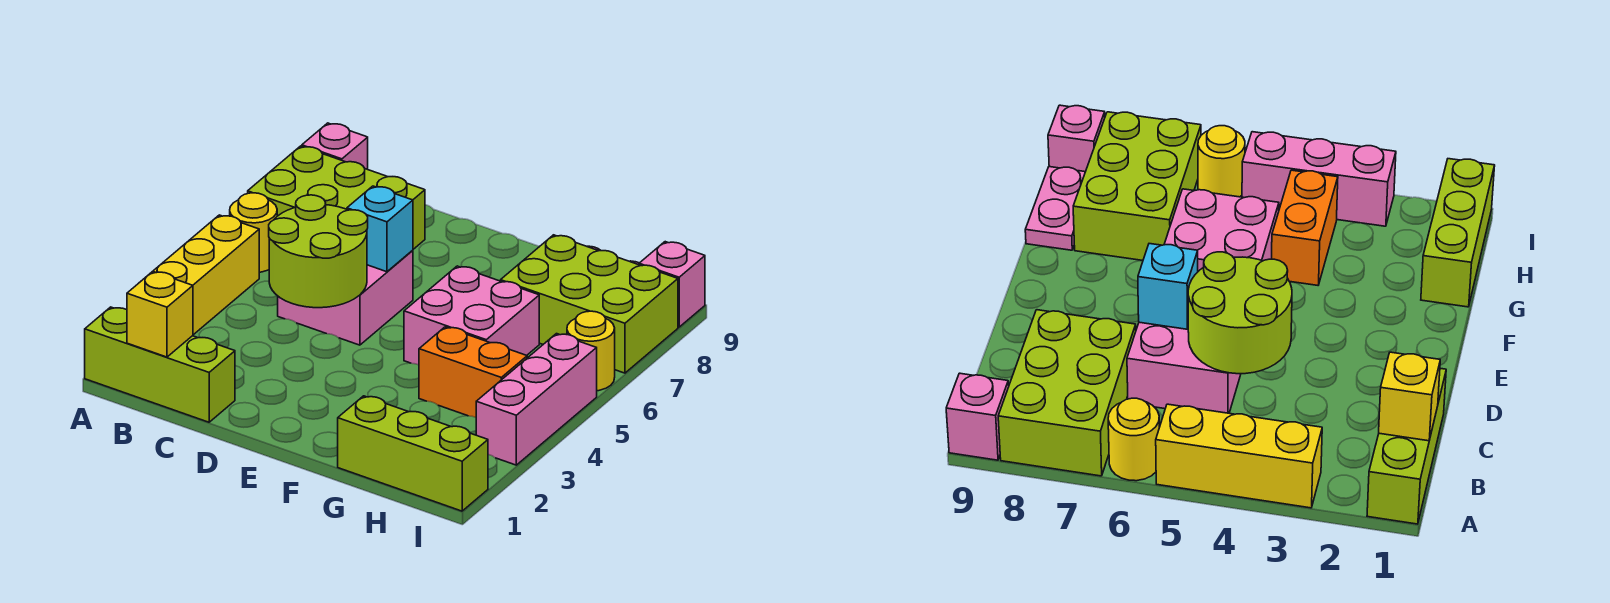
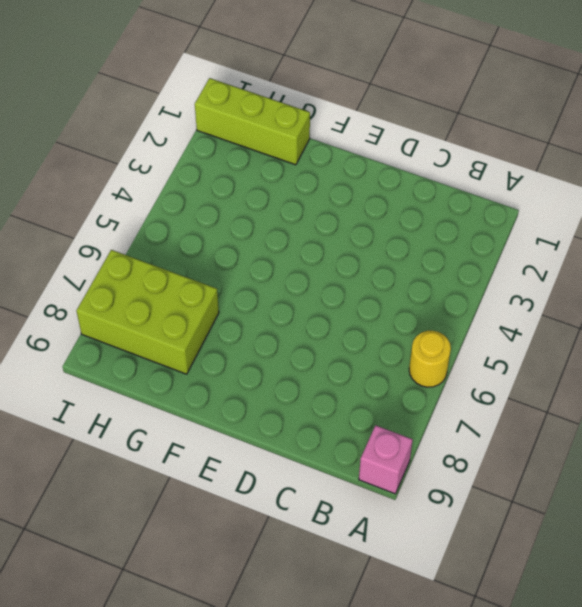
none -> lime brick A1:C1 level 1
none -> yellow brick A3:A5 level 1
none -> lime brick A7:C8 level 1

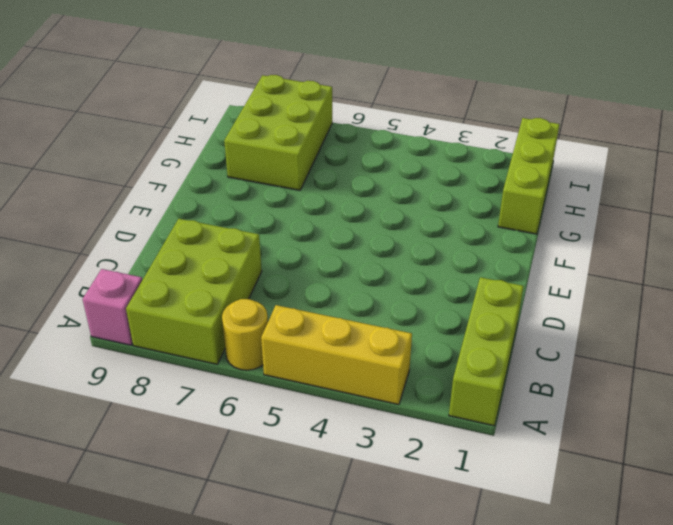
none -> pink brick C5:D6 level 1
none -> pink brick F5:G6 level 1
none -> orange brick G4:H4 level 1

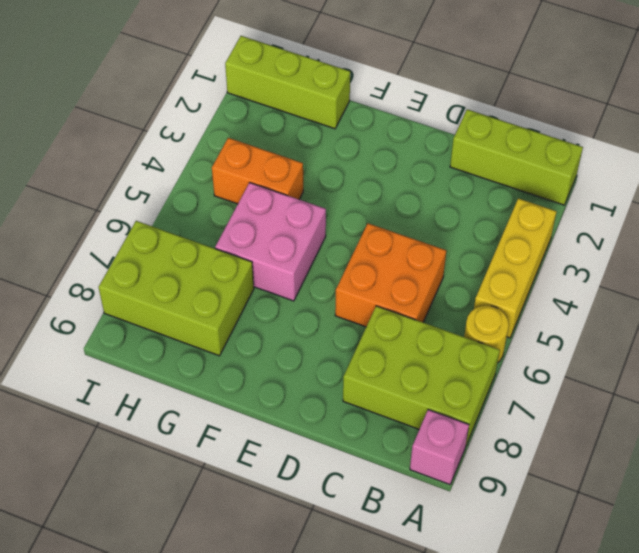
orange brick C5:D6 level 1 -> pink brick C5:D6 level 1
none -> pink plate G9:H9 level 1
none -> pink brick I3:I5 level 1
none -> yellow round brick I6 level 1

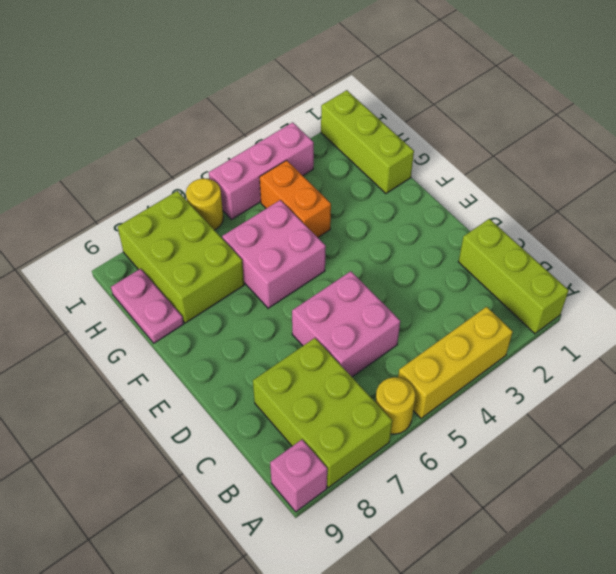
none -> pink brick I9 level 1
none -> yellow brick B1 level 2
none -> lime round brick C4:D5 level 2

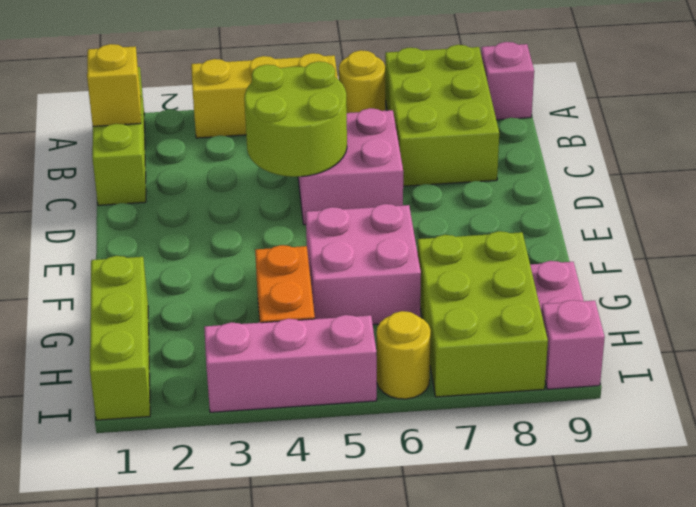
none -> cyan brick D6 level 2

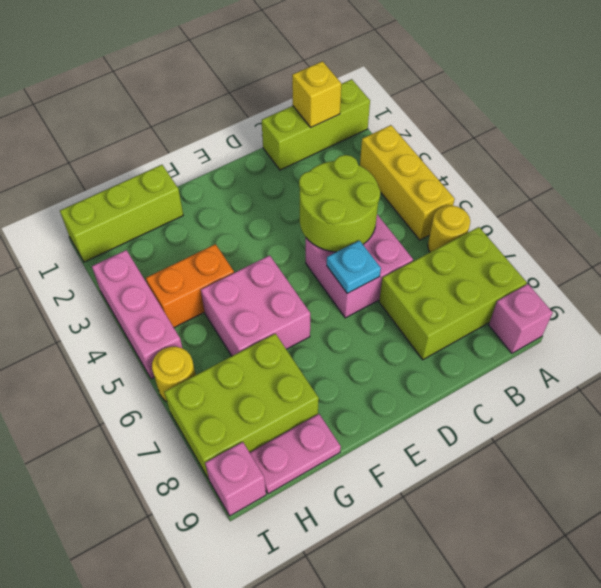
cyan plate D6 level 2 -> cyan brick D6 level 2

